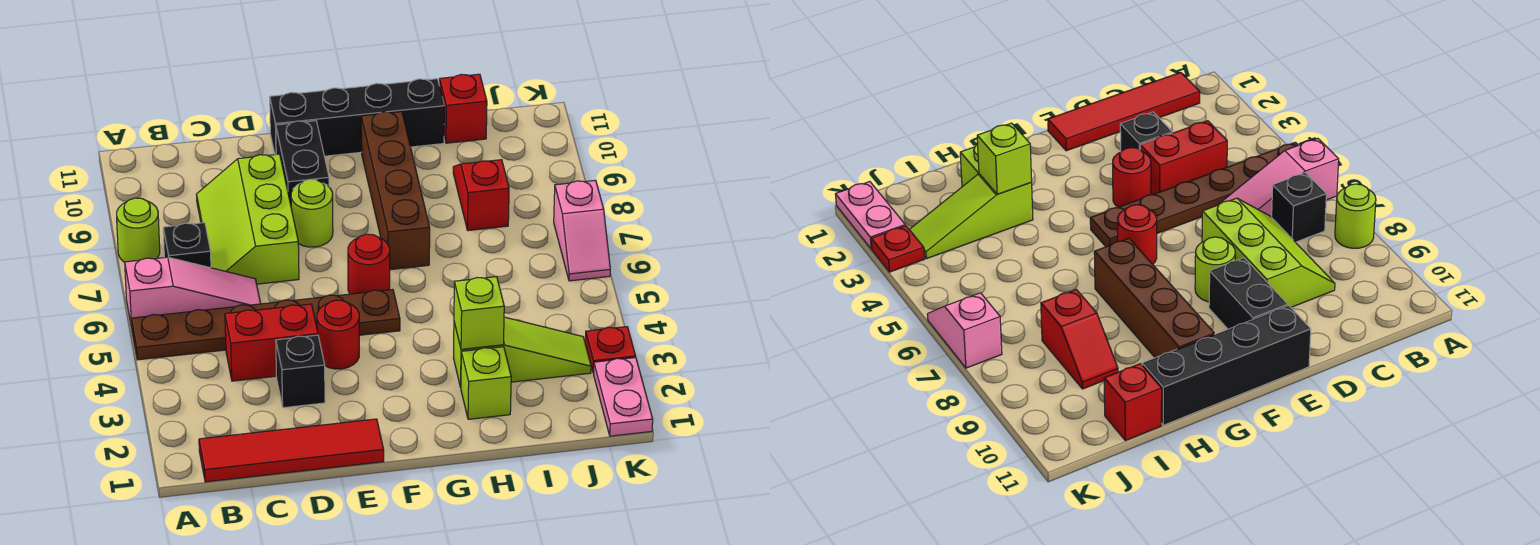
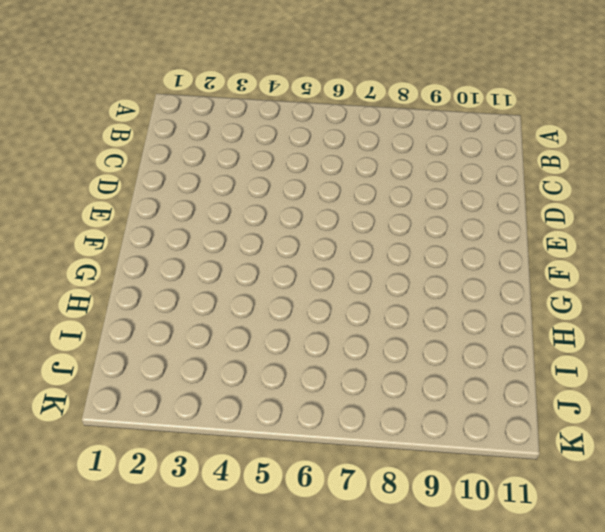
none -> brown plate A5:F5 level 1
none -> pink slope A6:C6 level 1 top A
none -> lime round brick A8 level 1

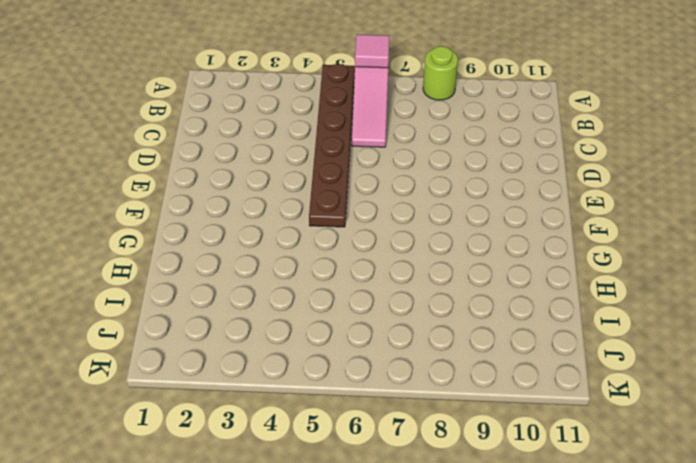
pink tile A6 level 2 -> none
none -> red tile B1:E1 level 1
none -> black brick B7 level 1
none -> red brick C4:D4 level 1

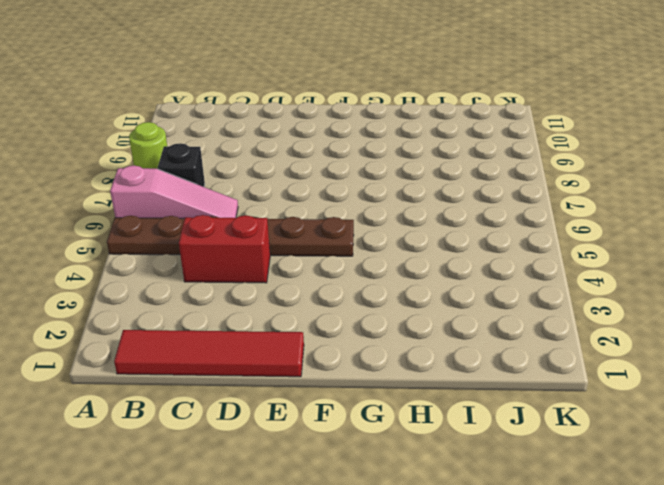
none -> lime slope C7:D9 level 1 top D
none -> black brick D3 level 1
none -> red round brick E4 level 1

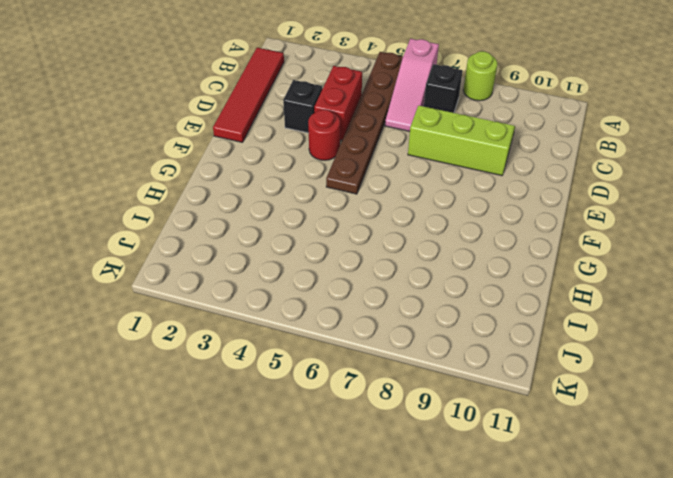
none -> lime round brick E8 level 1
none -> black brick E9:E10 level 1
none -> black brick E11:H11 level 1

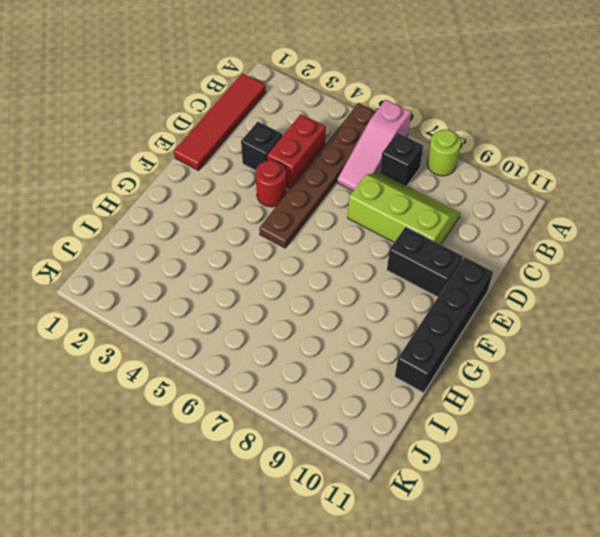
none -> lime round brick E8 level 1
none -> red round brick F6 level 1
none -> brown brick G7:G10 level 1

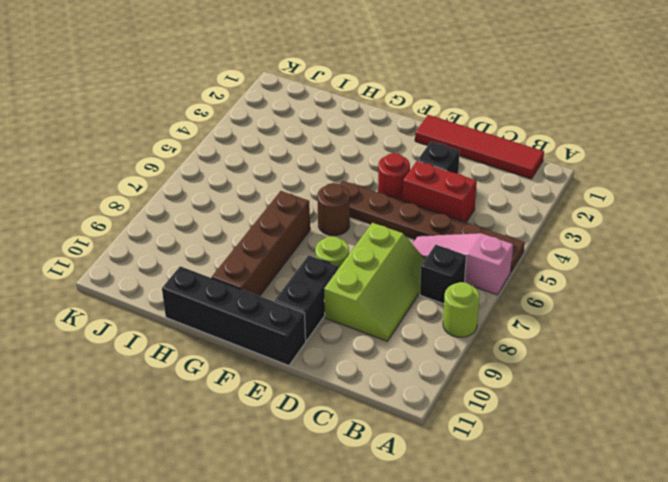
brown round brick F6 level 1 -> red round brick F6 level 1
none -> lime brick H2 level 1
none -> lime slope H3:J3 level 1 top H
none -> red slope I8:I9 level 1 top 8

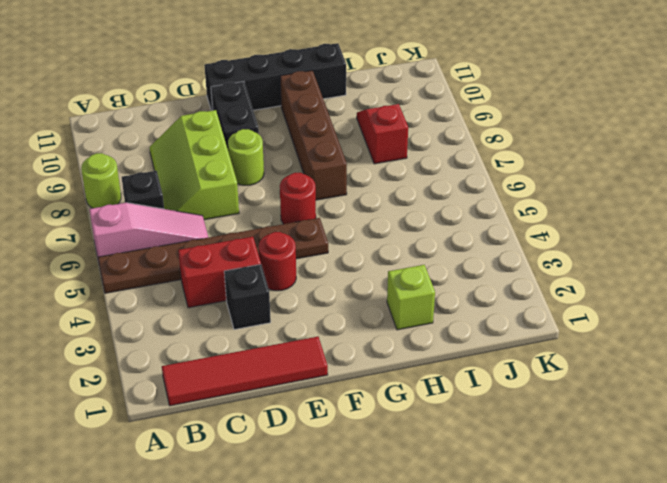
none -> lime slope H3:J3 level 1 top H
none -> red brick I11 level 1
none -> pink plate K1:K2 level 1

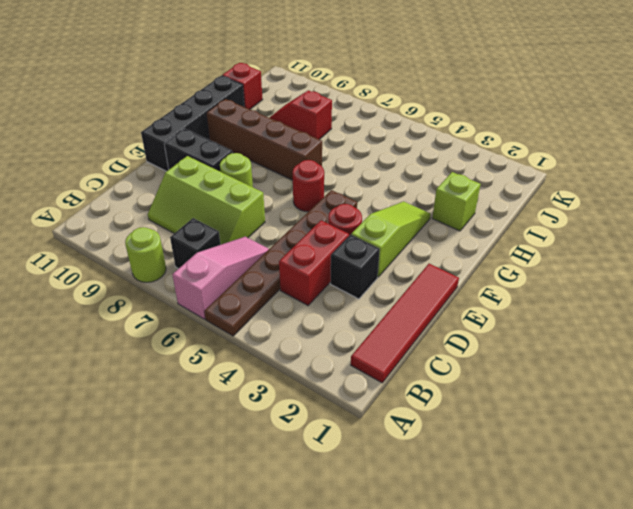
lime slope E3:G3 level 1 top E -> lime slope H3:J3 level 1 top H
none -> pink plate K1:K2 level 1
none -> red plate K3 level 1
none -> pink slope K6:K7 level 1 top 7

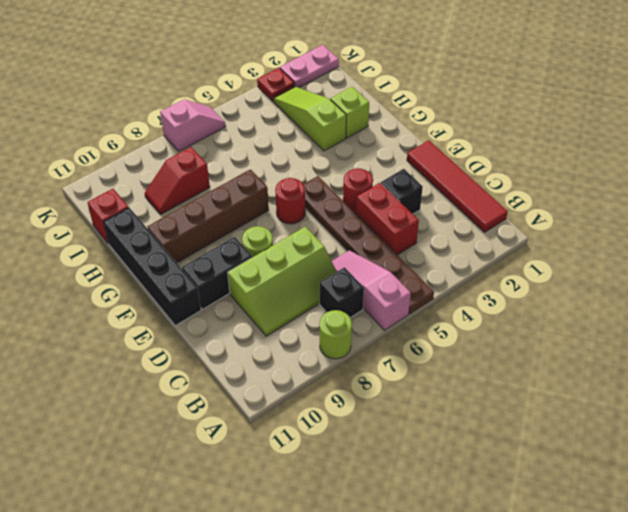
none -> lime brick H3 level 2

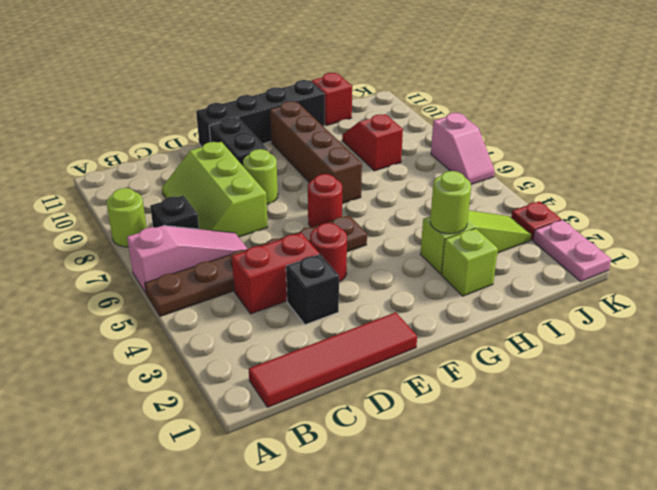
lime round brick H3 level 2 -> lime brick H3 level 2

